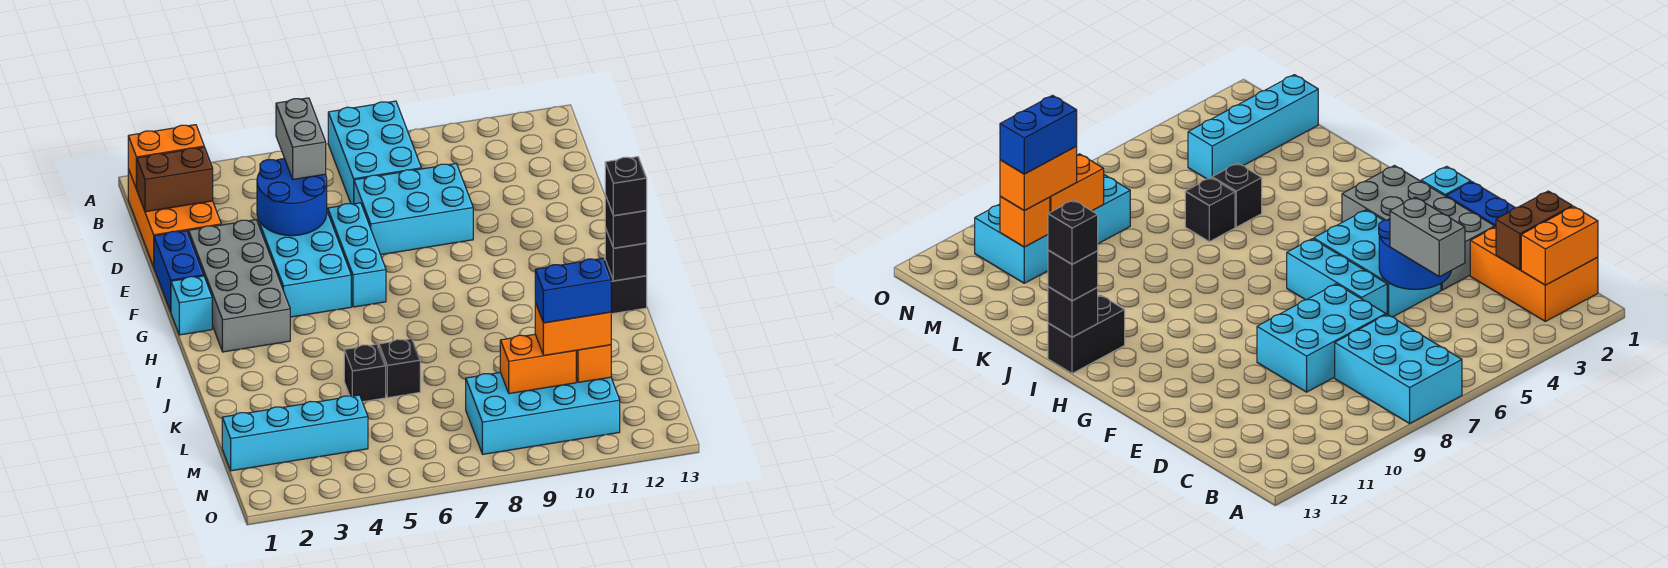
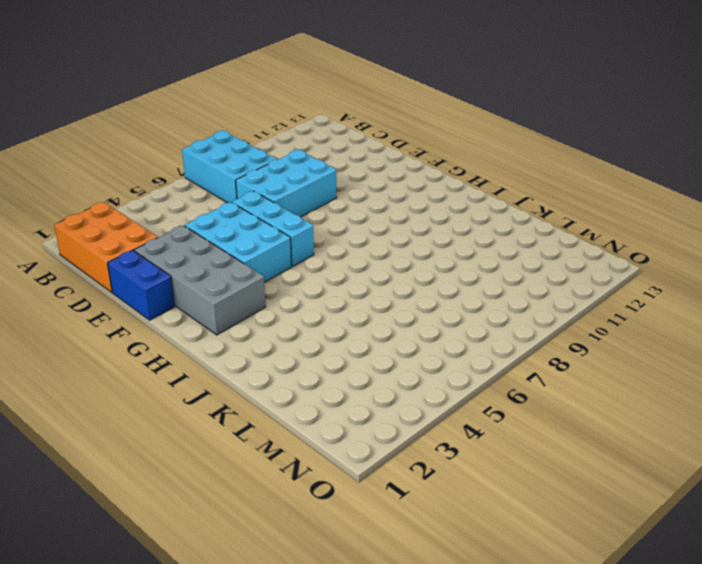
none -> cyan brick G1 level 1
none -> black brick I12:I13 level 1
none -> black brick K5 level 1

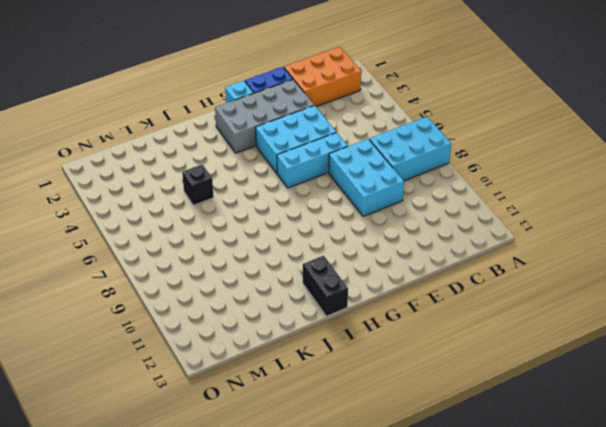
none -> black brick K6 level 1
none -> cyan brick M1:M4 level 1
none -> cyan brick M8:N11 level 1

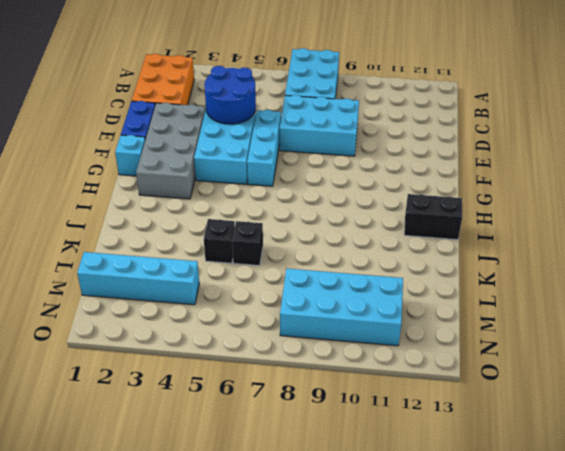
none -> orange brick B1:B2 level 2
none -> brown brick C1:C2 level 2
none -> black brick I13 level 2

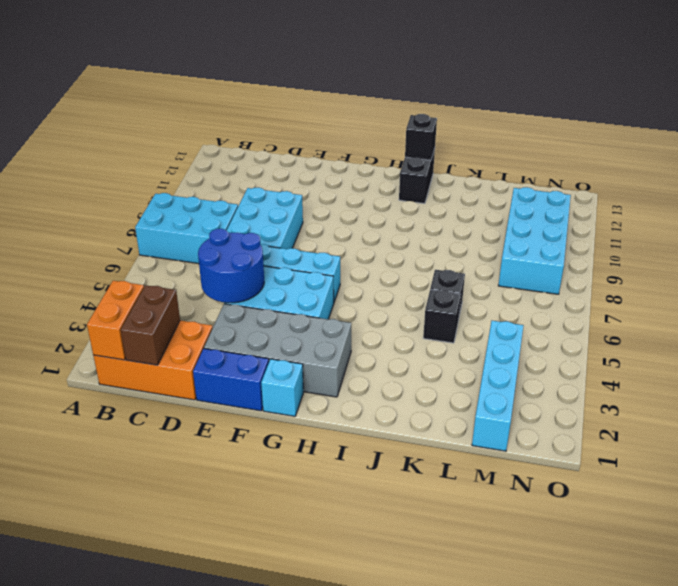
none -> orange brick M9:M10 level 2
none -> orange brick M11 level 2
none -> grey brick C5:D5 level 3

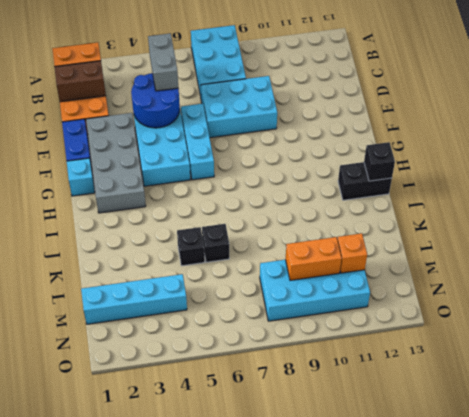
none -> black brick I13 level 3
none -> orange brick M10:M11 level 3
none -> black brick I13 level 4

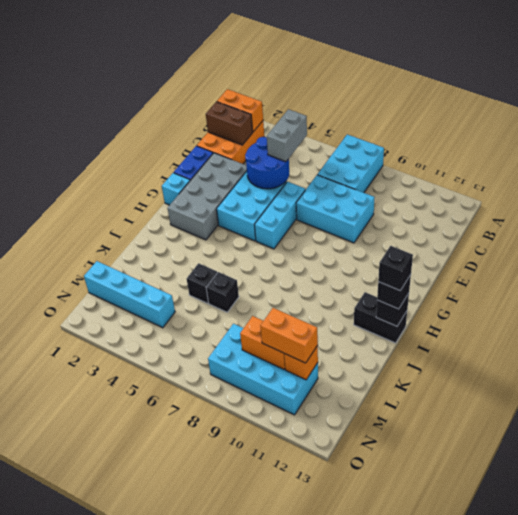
none -> blue brick M10:M11 level 4

